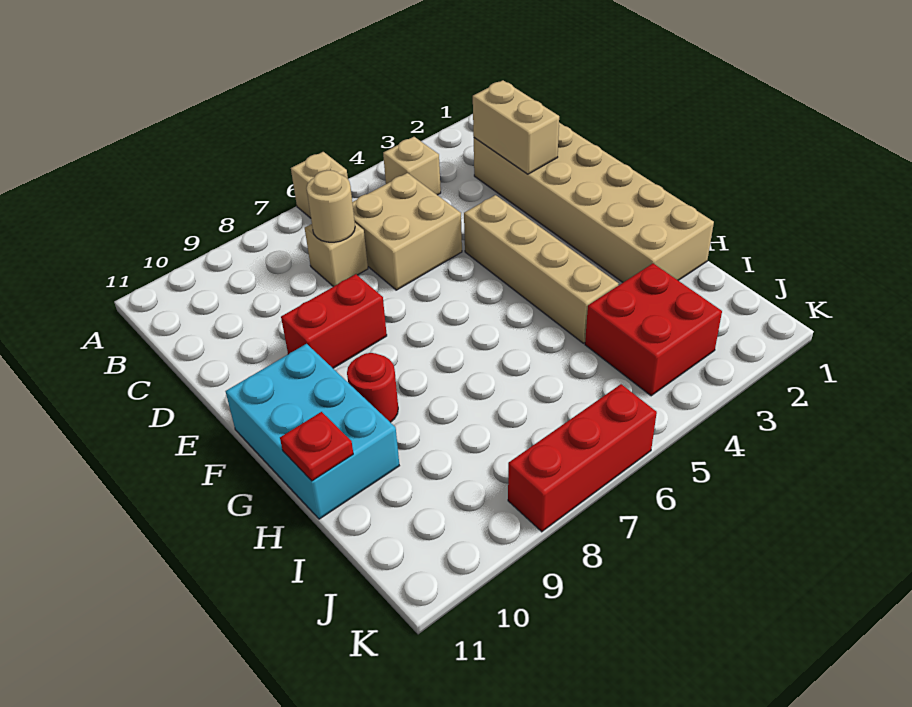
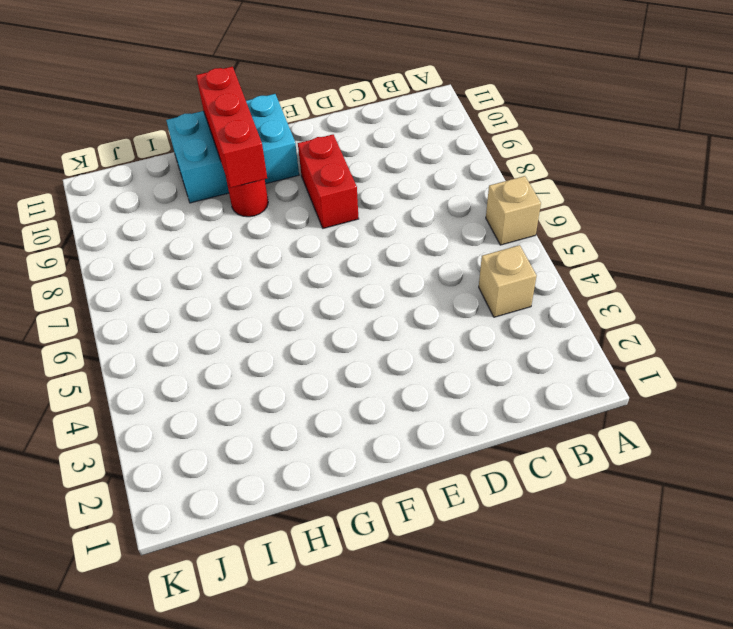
red brick G9:G11 level 2 -> red brick K6:K8 level 1
none -> tan brick C1:H2 level 1
none -> tan brick C5:D6 level 1
none -> tan brick C7 level 1

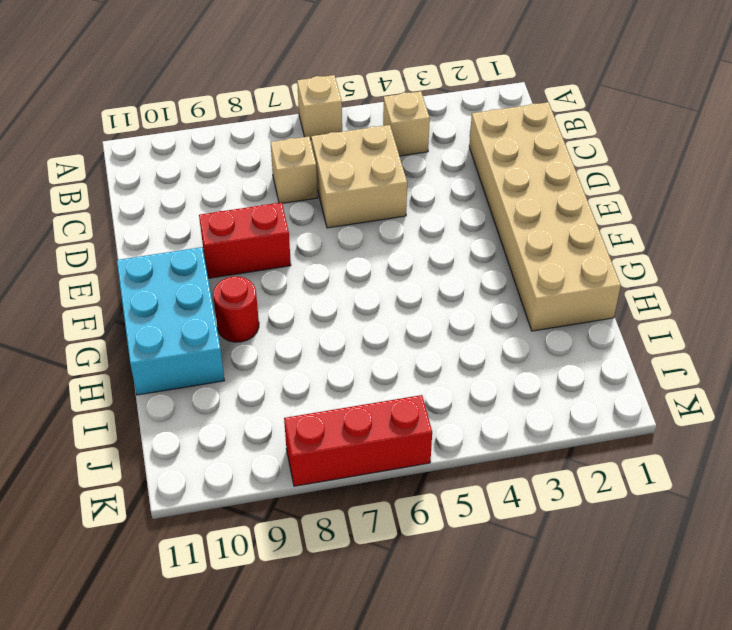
none -> tan brick E4:H4 level 1
none -> red brick I3:J4 level 1
none -> tan brick C2:D2 level 2

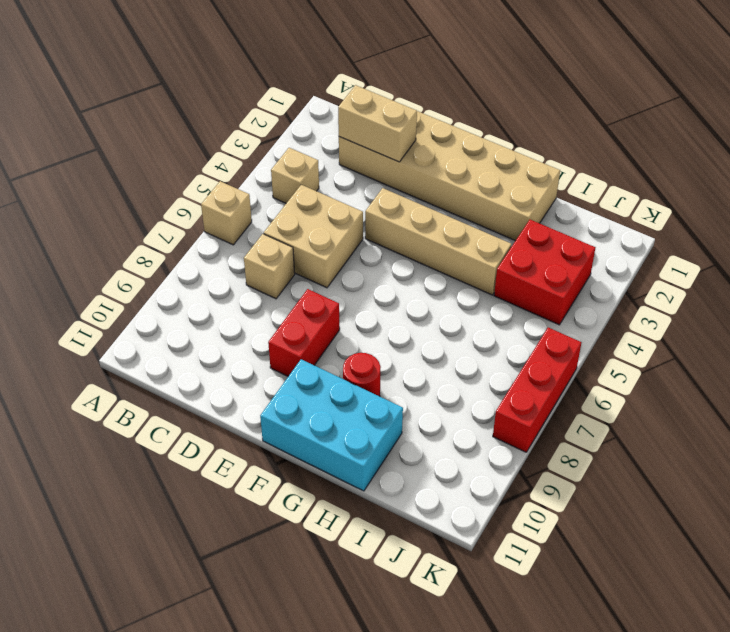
none -> tan round brick C7 level 2
none -> red plate H11 level 2

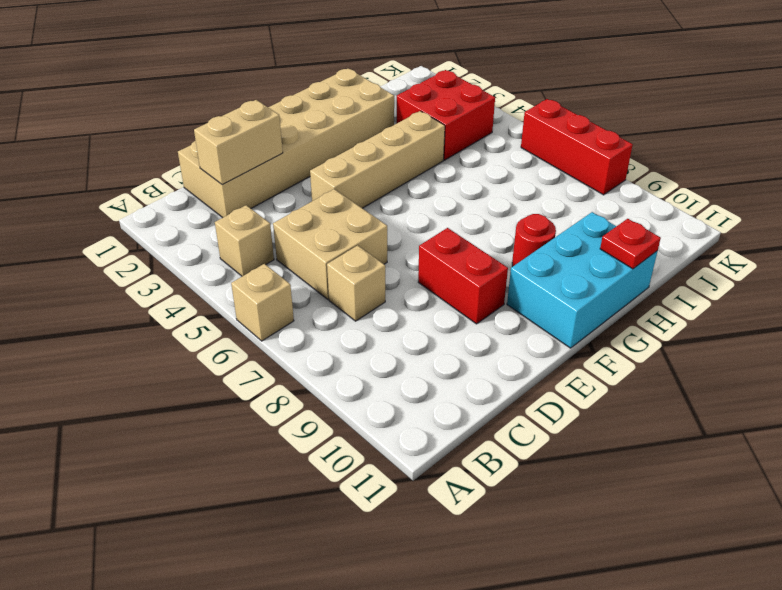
none -> tan round brick C7 level 2

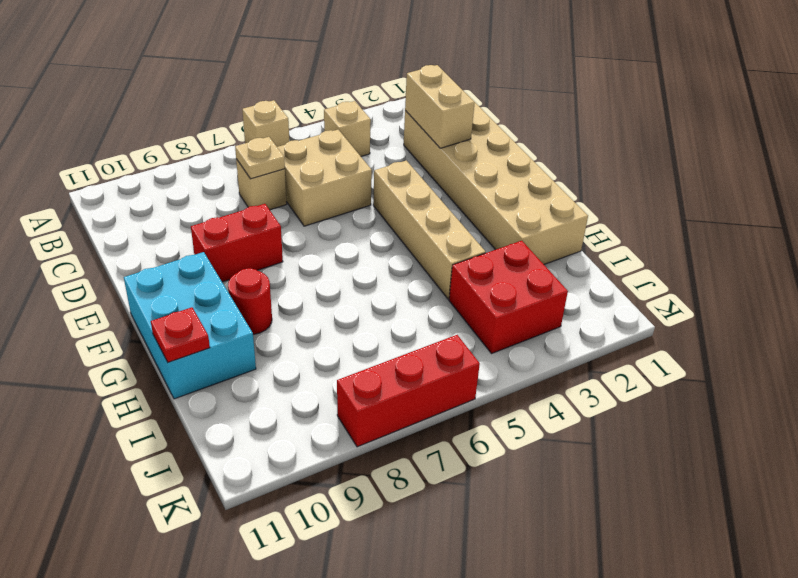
tan plate C7 level 2 -> tan round brick C7 level 2

